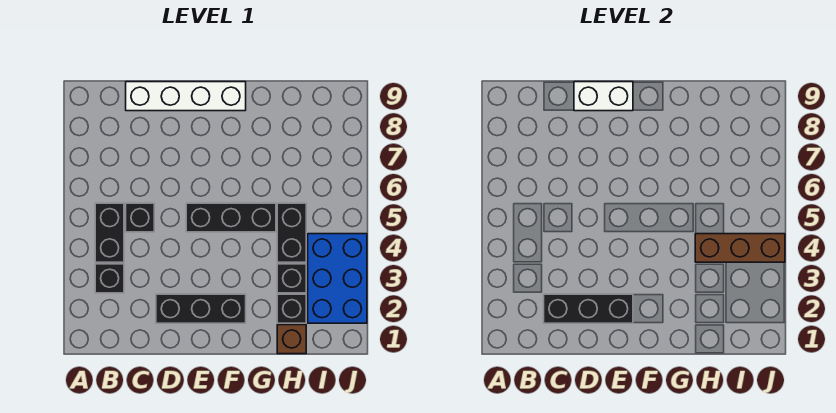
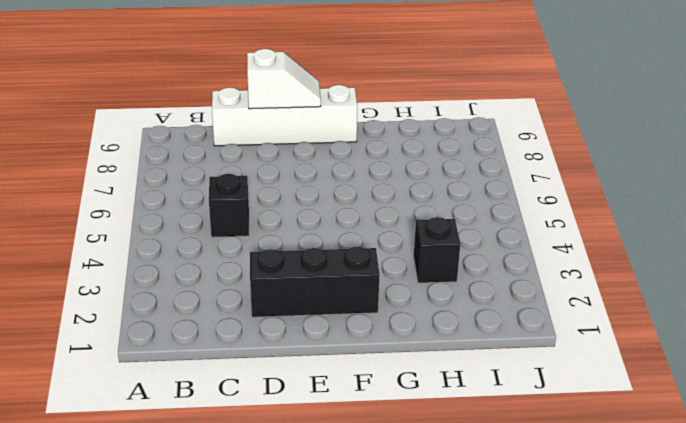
white slope D9:E9 level 2 top D -> white brick D9:E9 level 2
none -> black brick B3 level 1
none -> black brick B4:B5 level 1
none -> black brick E5:G5 level 1

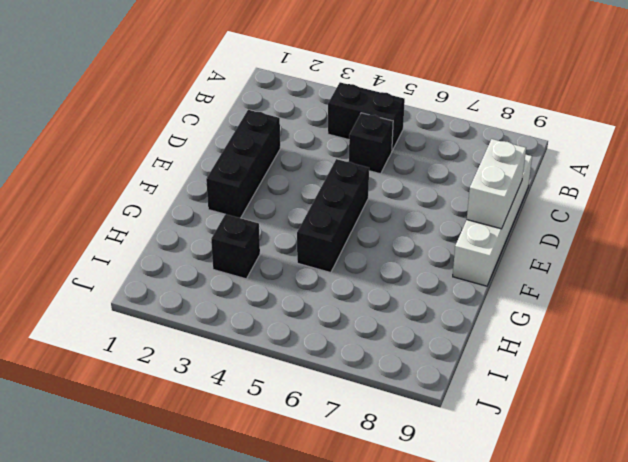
none -> black brick B3 level 1
none -> brown brick H1 level 1
none -> black brick H2 level 1

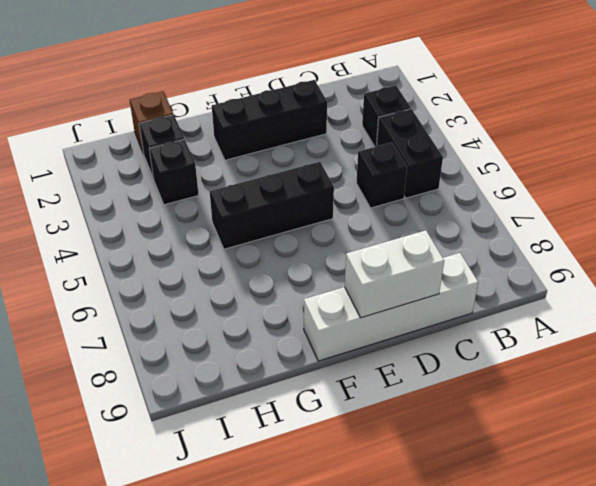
none -> black brick H4:H5 level 1
none -> blue brick I2:J4 level 1
none -> black brick C2:E2 level 2

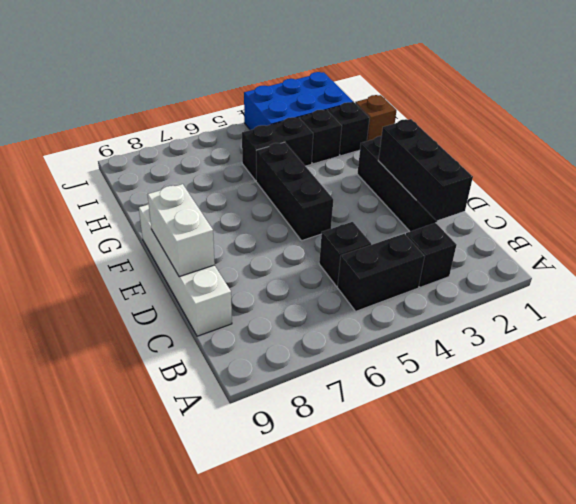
none -> brown brick H4:J4 level 2

